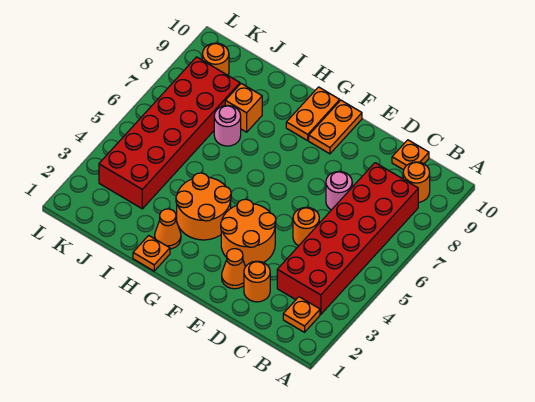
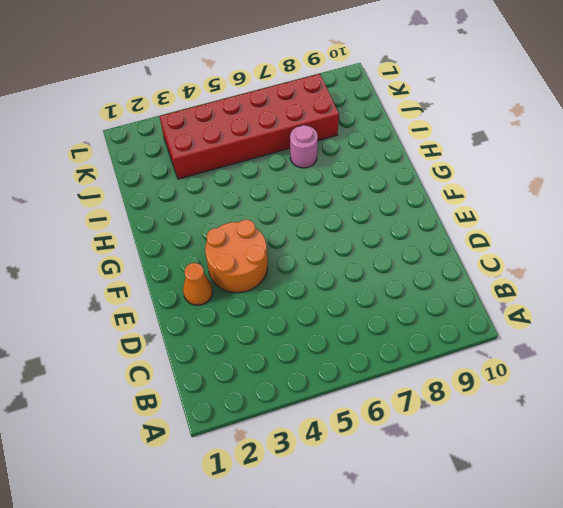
none -> orange plate B2 level 1
none -> red brick B3:C8 level 1
none -> orange round brick B9 level 1

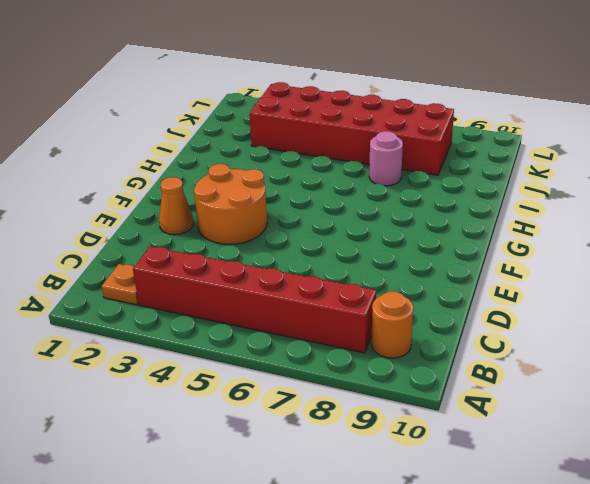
red brick B3:B8 level 1 -> red brick B3:C8 level 1
none -> orange plate C10 level 1
none -> orange round brick D2 level 1
none -> orange round brick D5 level 1

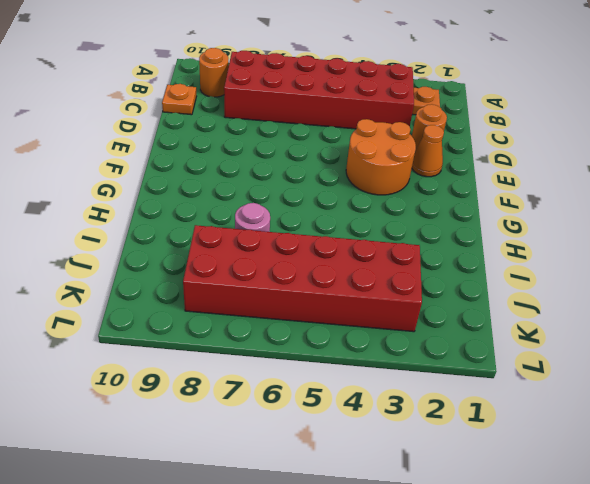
none -> orange round brick D5 level 1
none -> pink round brick D7 level 1
none -> orange plate F9:F10 level 1

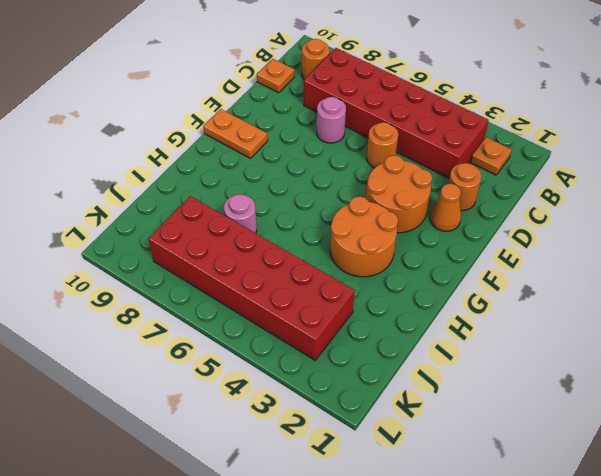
none -> orange plate G9:G10 level 1
none -> orange plate H1 level 1
none -> orange cone H2 level 1

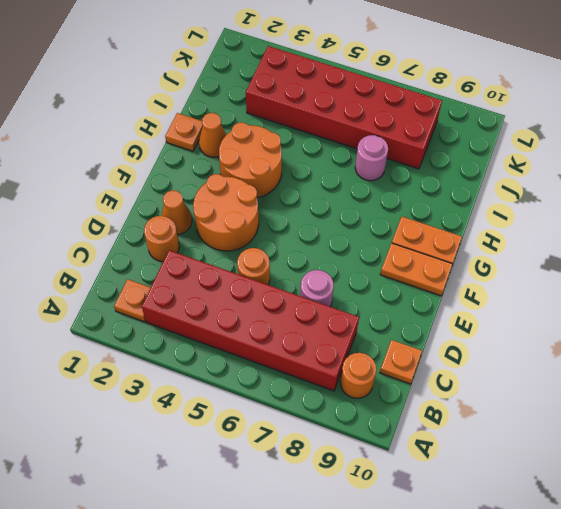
none -> orange brick I8 level 1
none -> orange round brick K9 level 1

